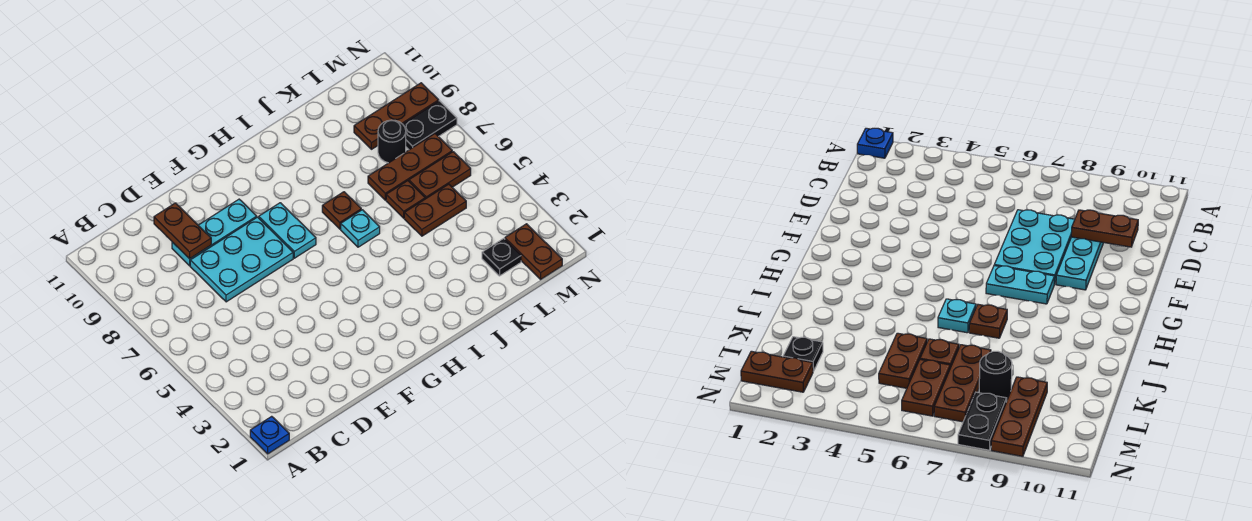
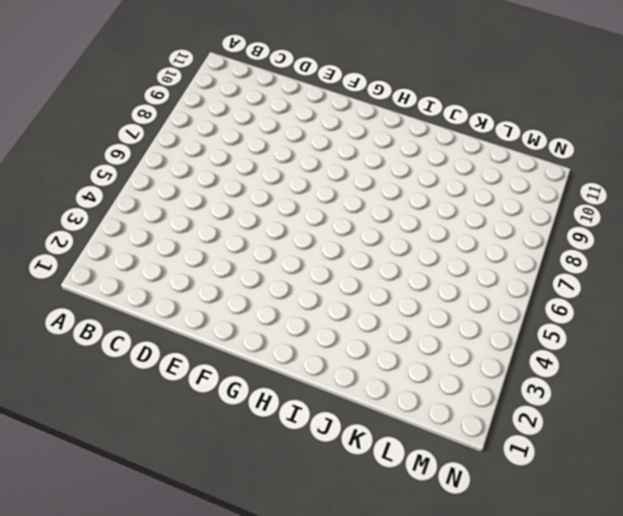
none -> blue plate A1 level 1
none -> cyan plate D7:F8 level 1
none -> cyan plate D9:F9 level 1

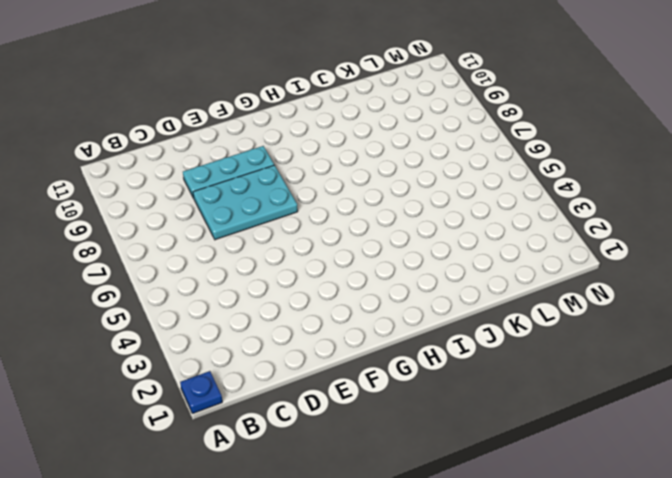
none -> cyan plate G7:G8 level 1
none -> cyan plate I6 level 1
none -> brown plate I7 level 1

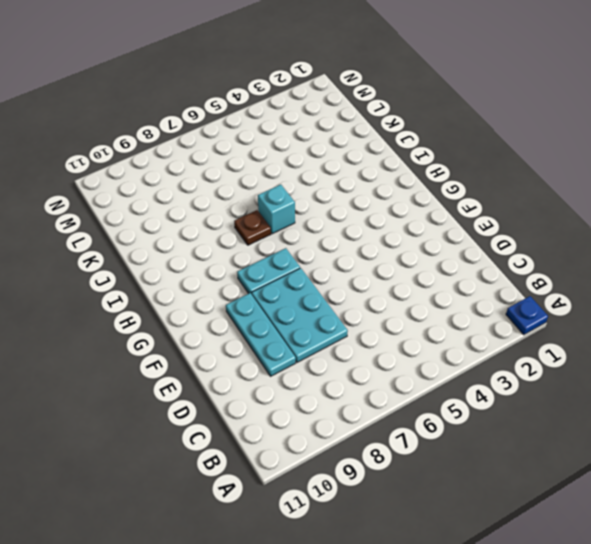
cyan brick I6 level 1 -> cyan plate I6 level 1
none -> brown plate K5:L5 level 1
none -> brown plate K6 level 1
none -> brown plate K7:M7 level 1

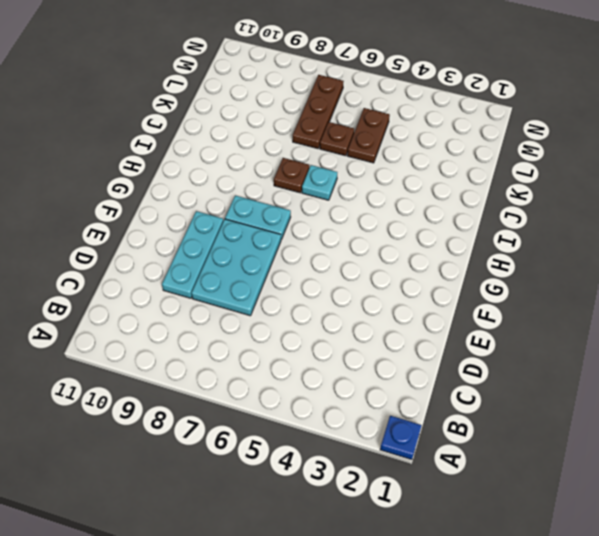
none -> black plate L2 level 1
none -> brown plate L6:M6 level 1
none -> black round brick L8 level 1

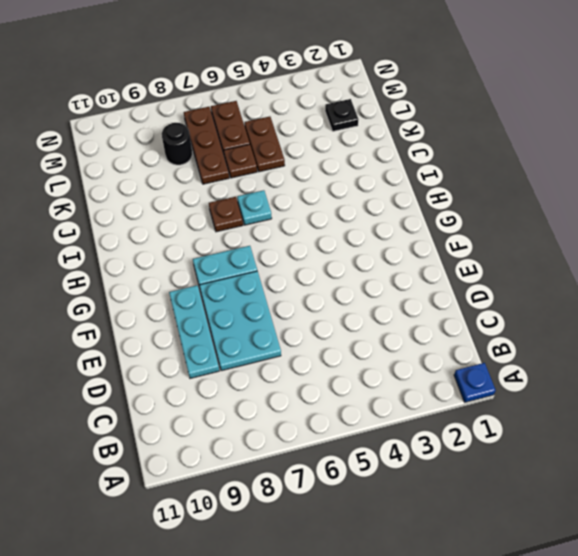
none -> brown plate L9:N9 level 1
none -> brown plate M1:M2 level 1
none -> black plate M8:N8 level 1

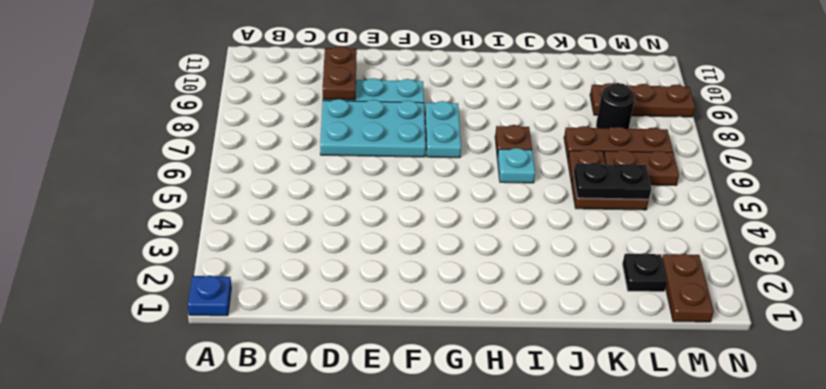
black plate K5:L5 level 2 -> black plate M8:N8 level 1

